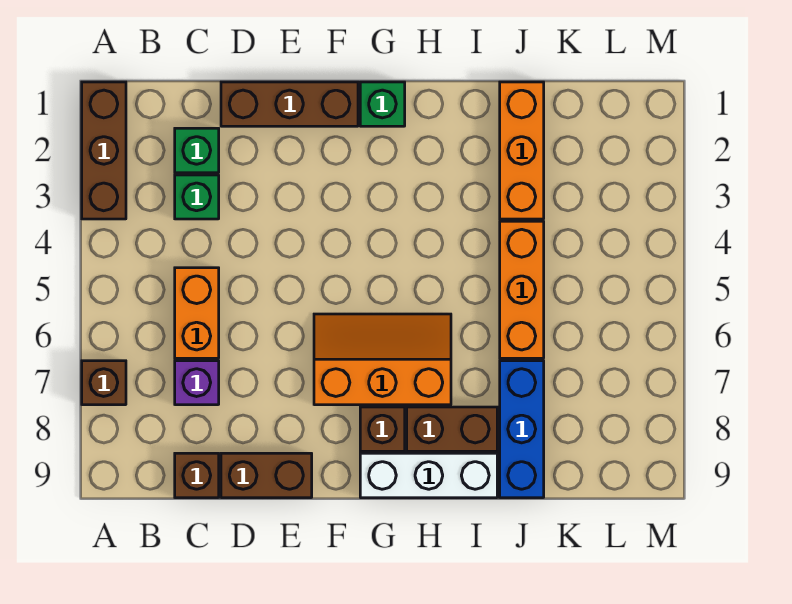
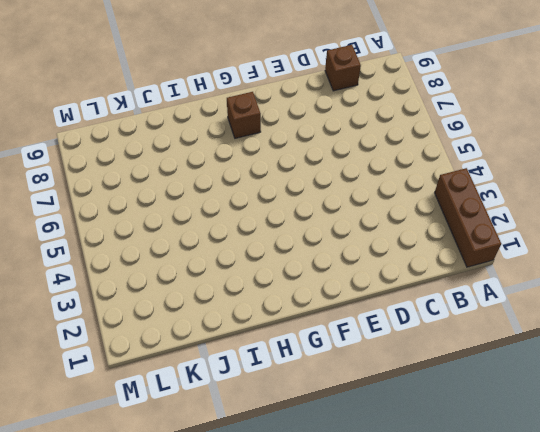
none -> brown brick A7 level 1
none -> green brick C2 level 1
none -> green brick C3 level 1

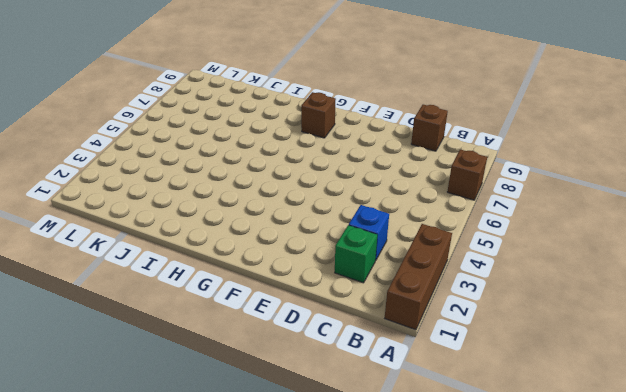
blue brick C3 level 1 -> green brick C3 level 1
none -> orange brick C5:C6 level 1
none -> purple brick C7 level 1
none -> brown brick D1:F1 level 1

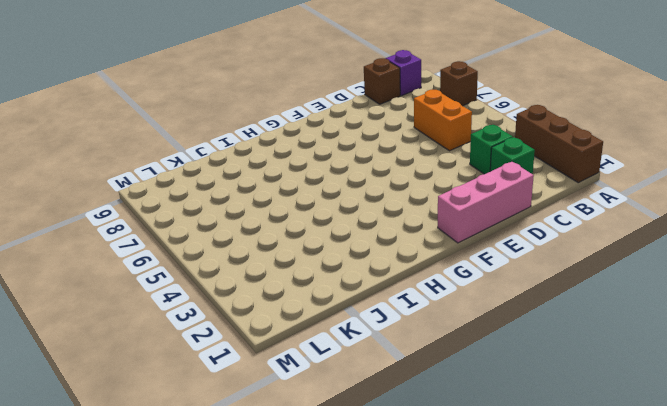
purple brick B9 level 1 -> purple brick C7 level 1
pink brick D1:F1 level 1 -> brown brick D1:F1 level 1
none -> brown brick D9:E9 level 1
none -> orange slope F6:H7 level 1 top 7
none -> green brick G1 level 1

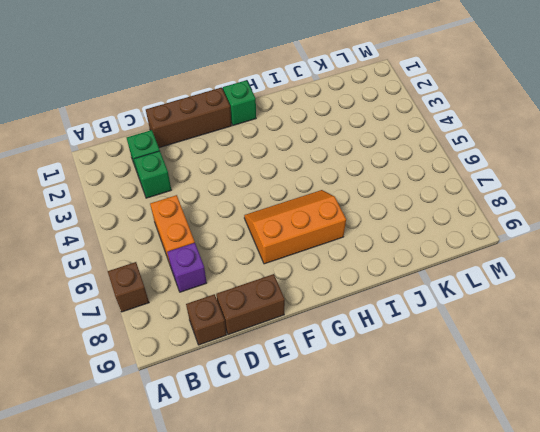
none -> brown brick A1:A3 level 1
none -> brown brick G8 level 1
none -> white brick G9:I9 level 1

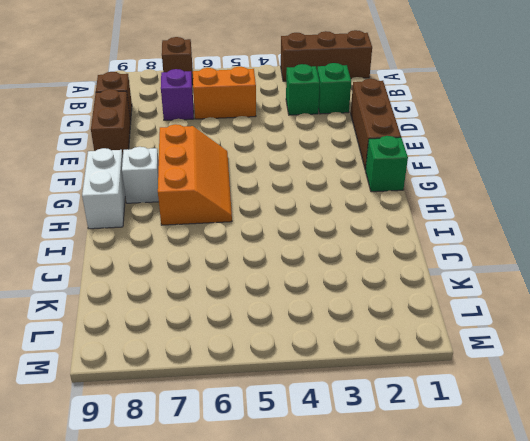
white brick G8 level 1 -> brown brick G8 level 1
white brick G9:H9 level 1 -> white brick G9:I9 level 1
none -> brown brick H8:I8 level 1
none -> orange brick J1:J3 level 1
none -> orange brick J4:J6 level 1

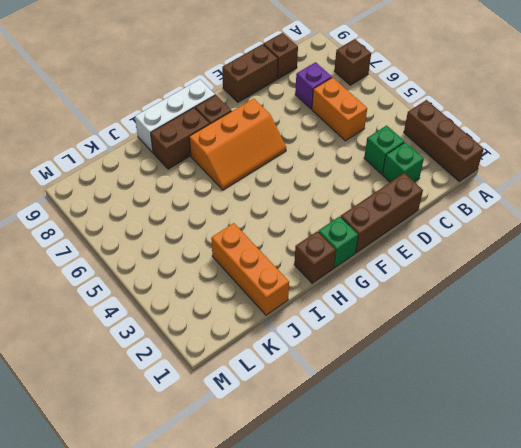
brown brick H1 level 1 -> none
none -> orange brick J4:J6 level 1
none -> blue brick J7:J9 level 1

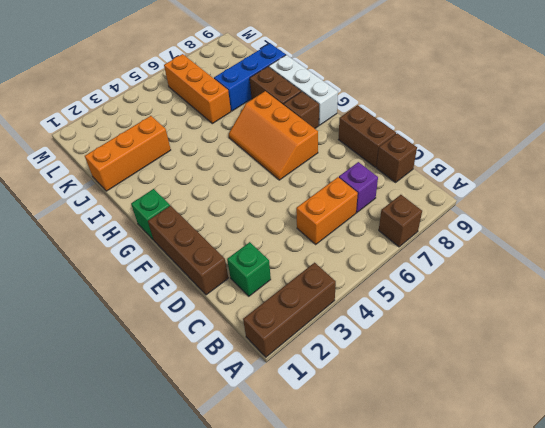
orange brick J6:L6 level 1 -> orange brick J4:J6 level 1
none -> green brick C3 level 1

